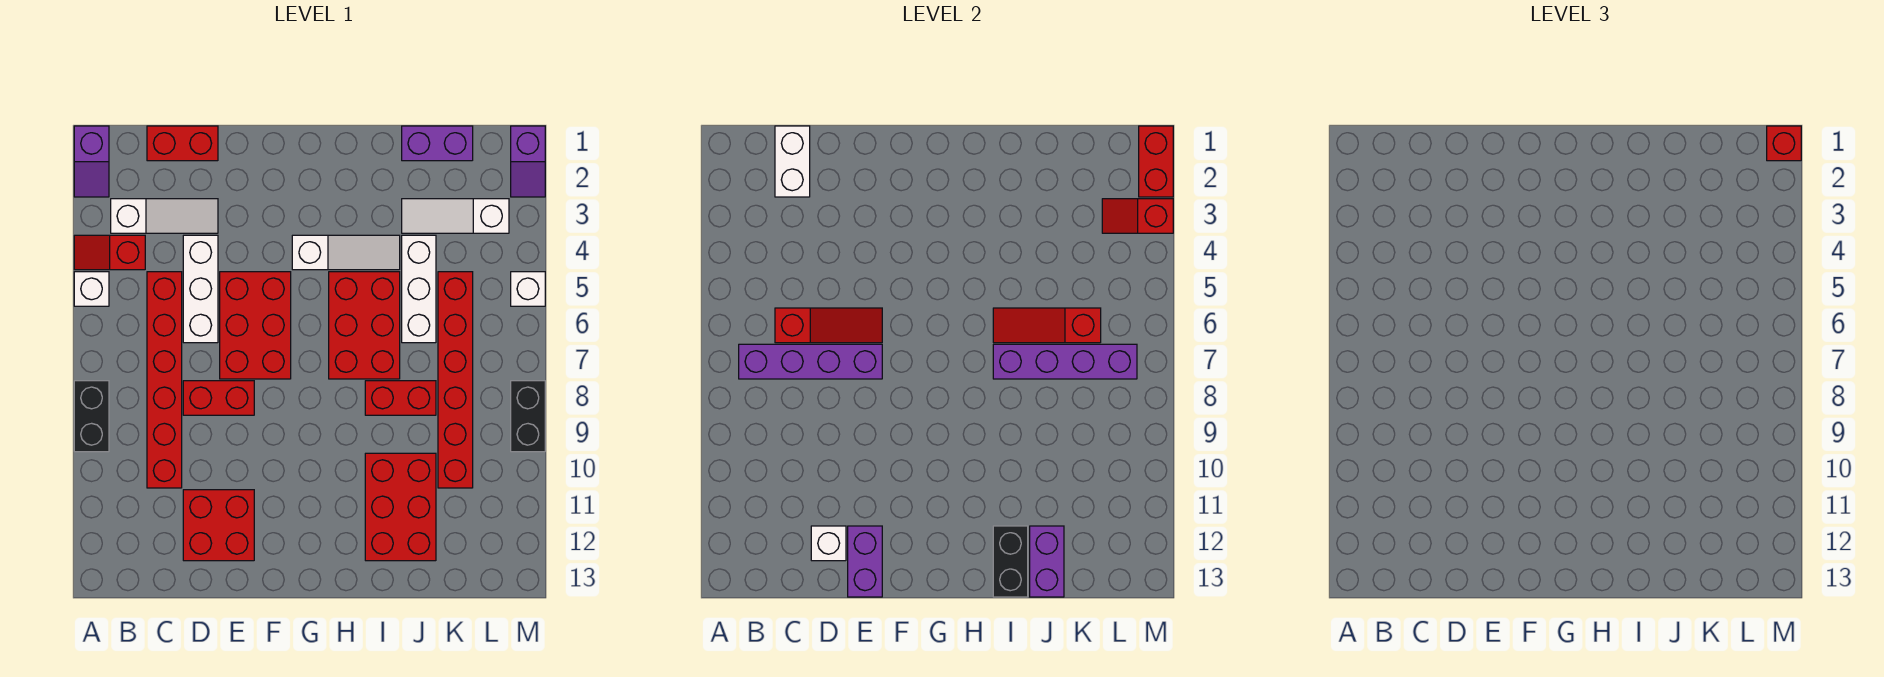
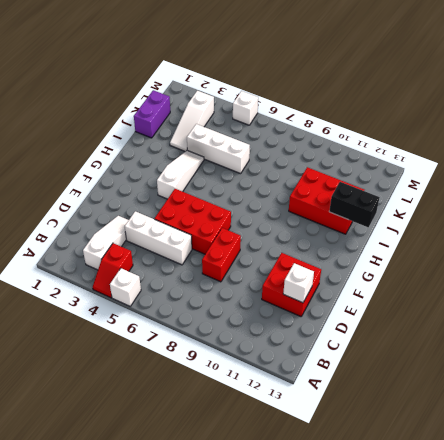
none -> purple slope A1:A2 level 1 top 1
none -> black brick A8:A9 level 1
none -> red brick C1:D1 level 1
none -> red brick C5:C10 level 1

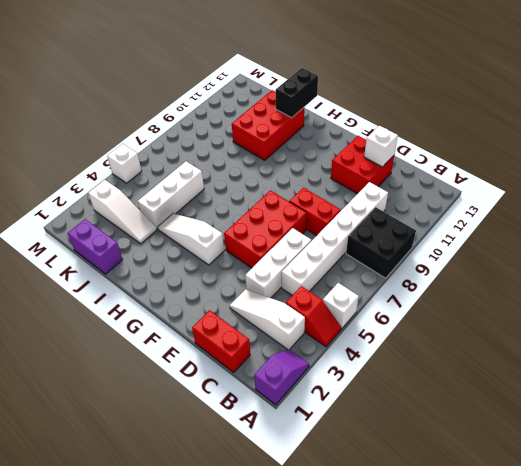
black brick A8:B9 level 1 -> black brick A8:A9 level 1
white brick C5:C10 level 1 -> red brick C5:C10 level 1
none -> red brick H5:I7 level 1
none -> red brick I8:J8 level 1
none -> red brick K5:K10 level 1
none -> purple slope M1:M2 level 1 top 1

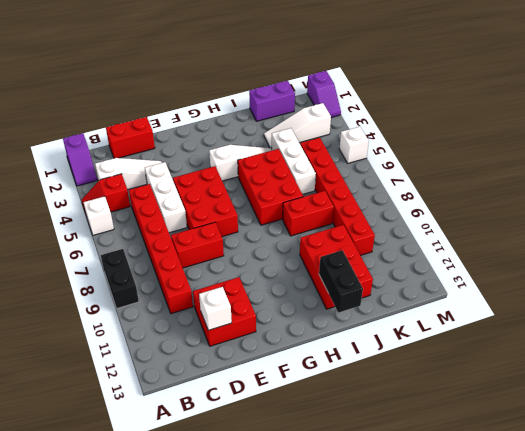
none -> black brick M8:M9 level 1
none -> purple brick B7:E7 level 2
none -> white brick C1:C2 level 2
none -> red slope C6:E6 level 2 top C

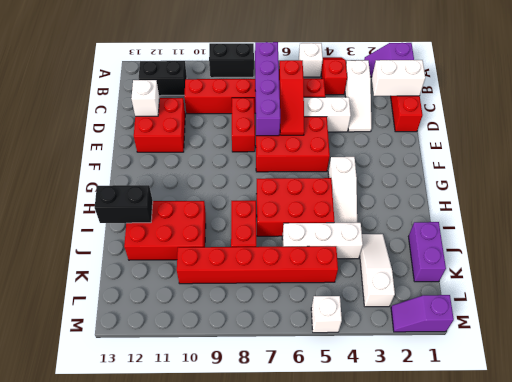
black brick B11:B12 level 1 -> black brick M8:M9 level 1
none -> purple brick E12:E13 level 2
none -> red slope I6:K6 level 2 top K
none -> purple brick I7:L7 level 2
none -> purple brick J12:J13 level 2

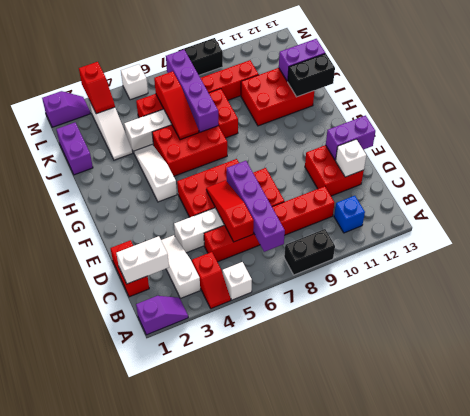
blue brick B11 level 1 -> none
none -> red brick M1:M2 level 2
none -> red brick M1 level 3

